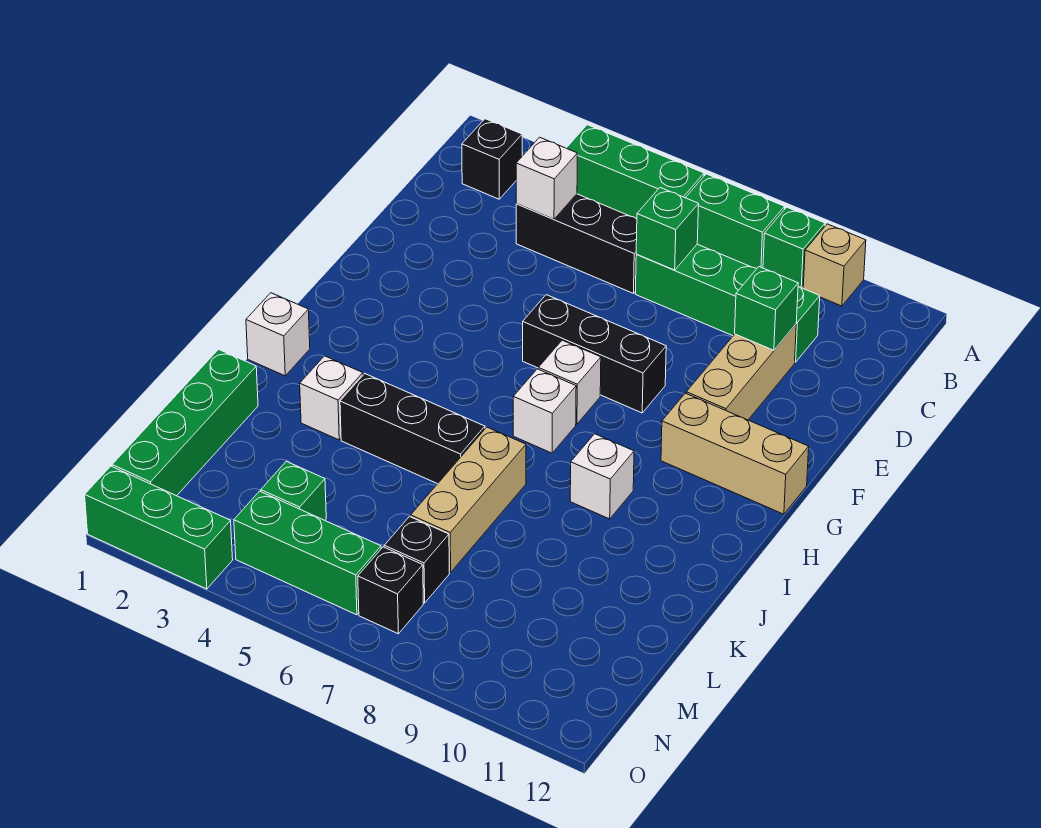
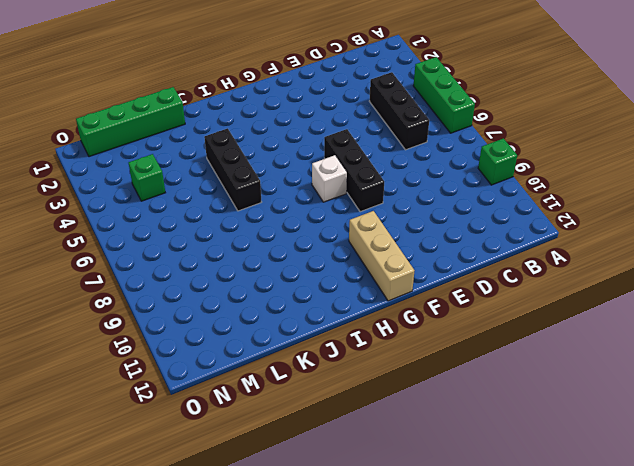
none -> green brick A7:A8 level 1
none -> tan brick A10 level 1
none -> black brick B2 level 1

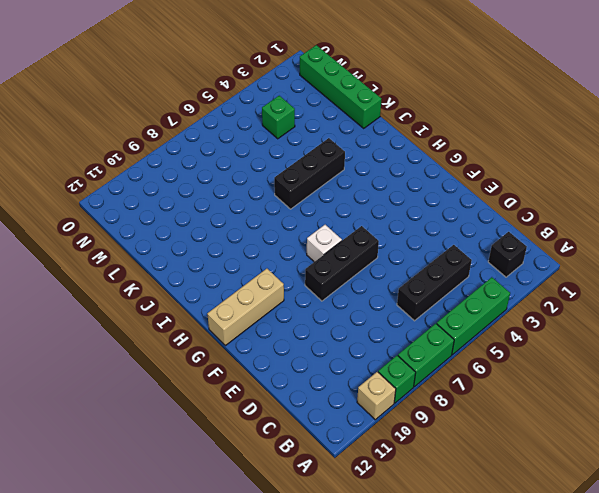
none -> green brick C7:C10 level 1
none -> tan brick D10:F10 level 1
none -> white brick H7 level 1

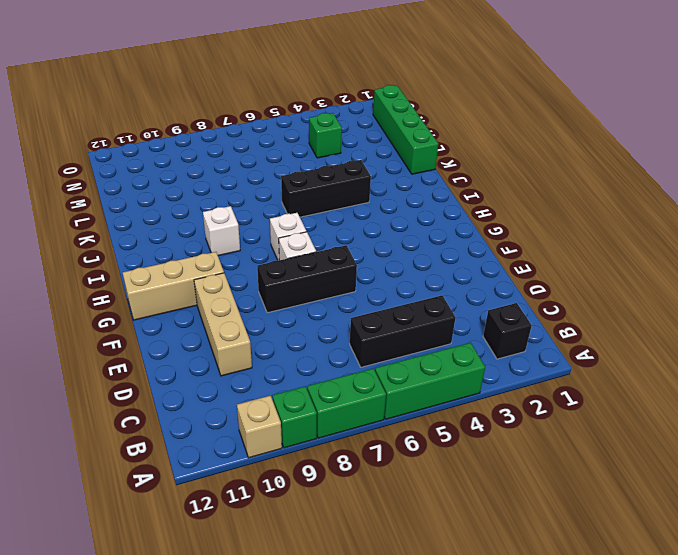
none -> green brick C7:C10 level 1
none -> white brick I1 level 1
none -> white brick J3 level 1

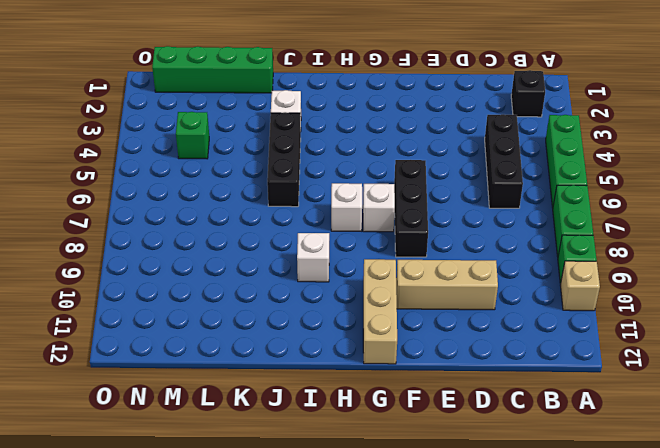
none -> green brick C7:C10 level 1
none -> white brick I1 level 1
none -> tan brick J7:L7 level 1

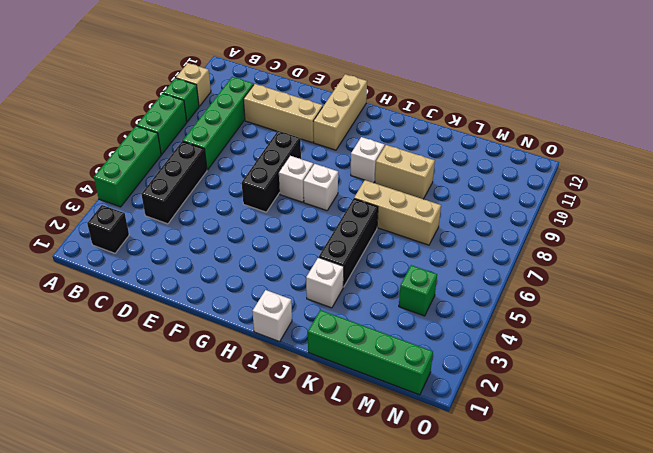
tan brick J9:K9 level 1 -> none
none -> black brick M7 level 1
none -> green brick N4:N6 level 1
none -> black brick N7 level 1

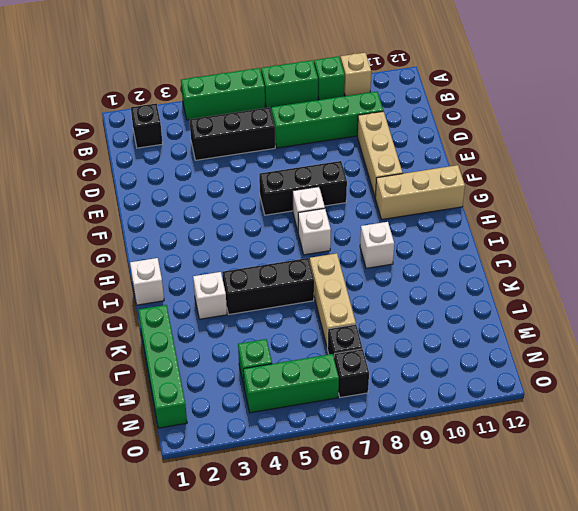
none -> green brick O1:O3 level 1
none -> white brick C4 level 2
none -> green brick C7 level 2

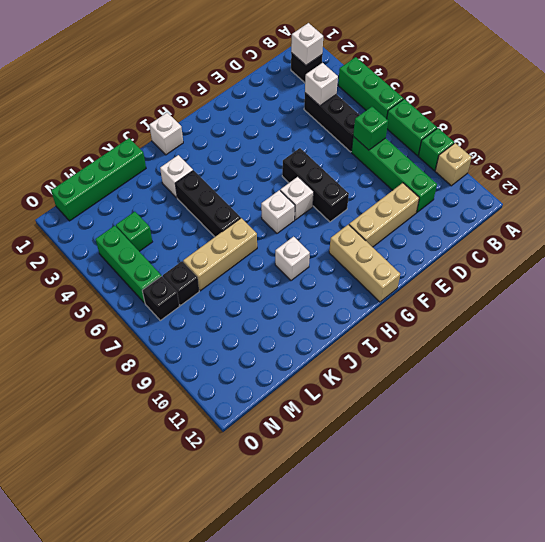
white brick B2 level 2 -> none
none -> green brick O1:O3 level 1
none -> green brick D10 level 2

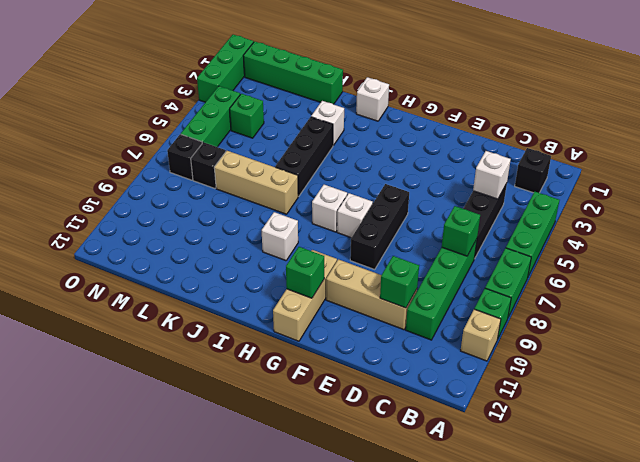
green brick G11 level 2 -> none

